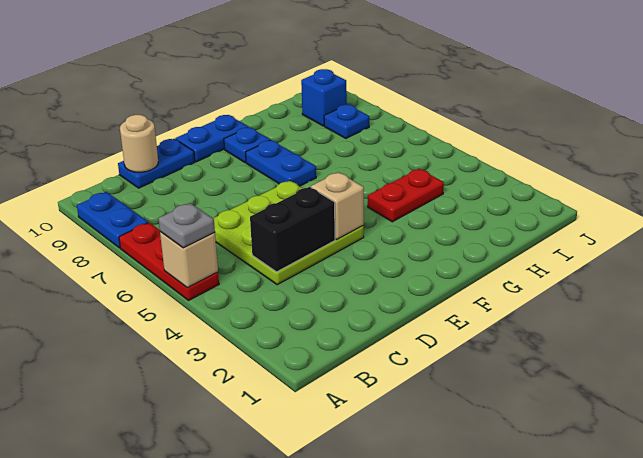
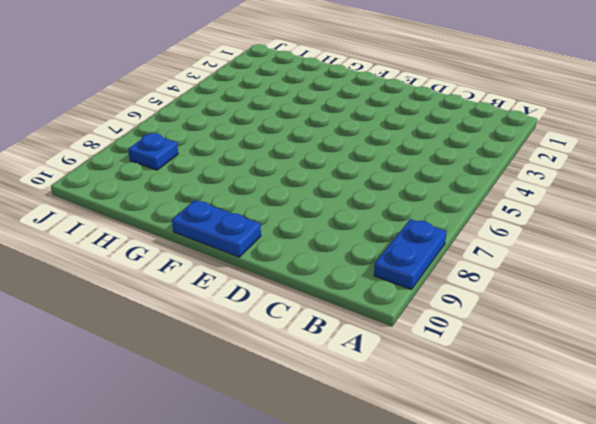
none -> red plate A5:A7 level 1
none -> lime plate C4:E6 level 1
none -> blue plate C10:D10 level 1

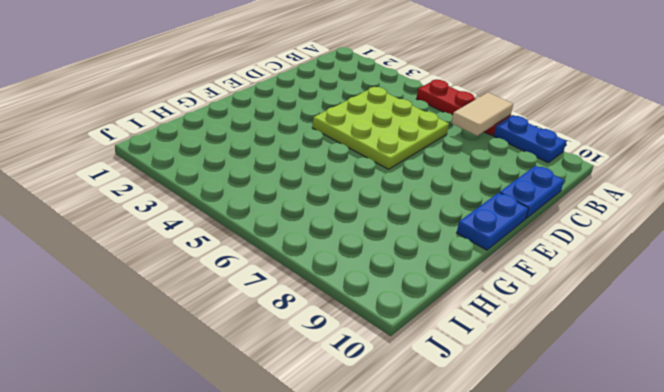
tan tile A7:B7 level 2 -> none
none -> blue plate F7:F8 level 1
none -> blue plate F9 level 1
none -> red plate G4:H4 level 1

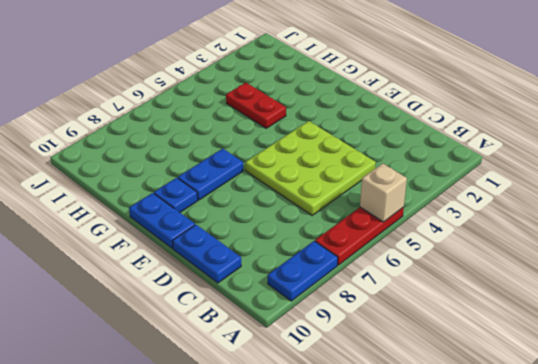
none -> blue plate I8 level 1
none -> blue brick I9 level 1
none -> black brick C4:D4 level 2

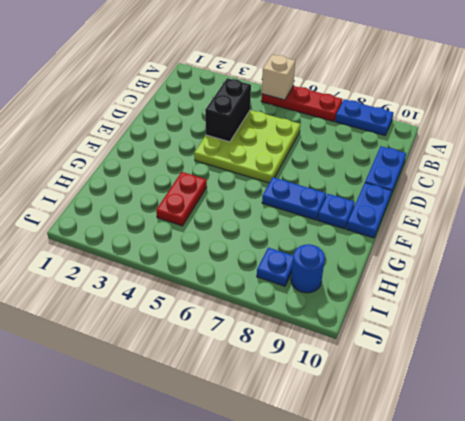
blue round brick I9 level 1 -> blue brick I9 level 1
none -> tan round brick C10 level 2
none -> tan brick E4 level 2
none -> grey plate A5 level 3

